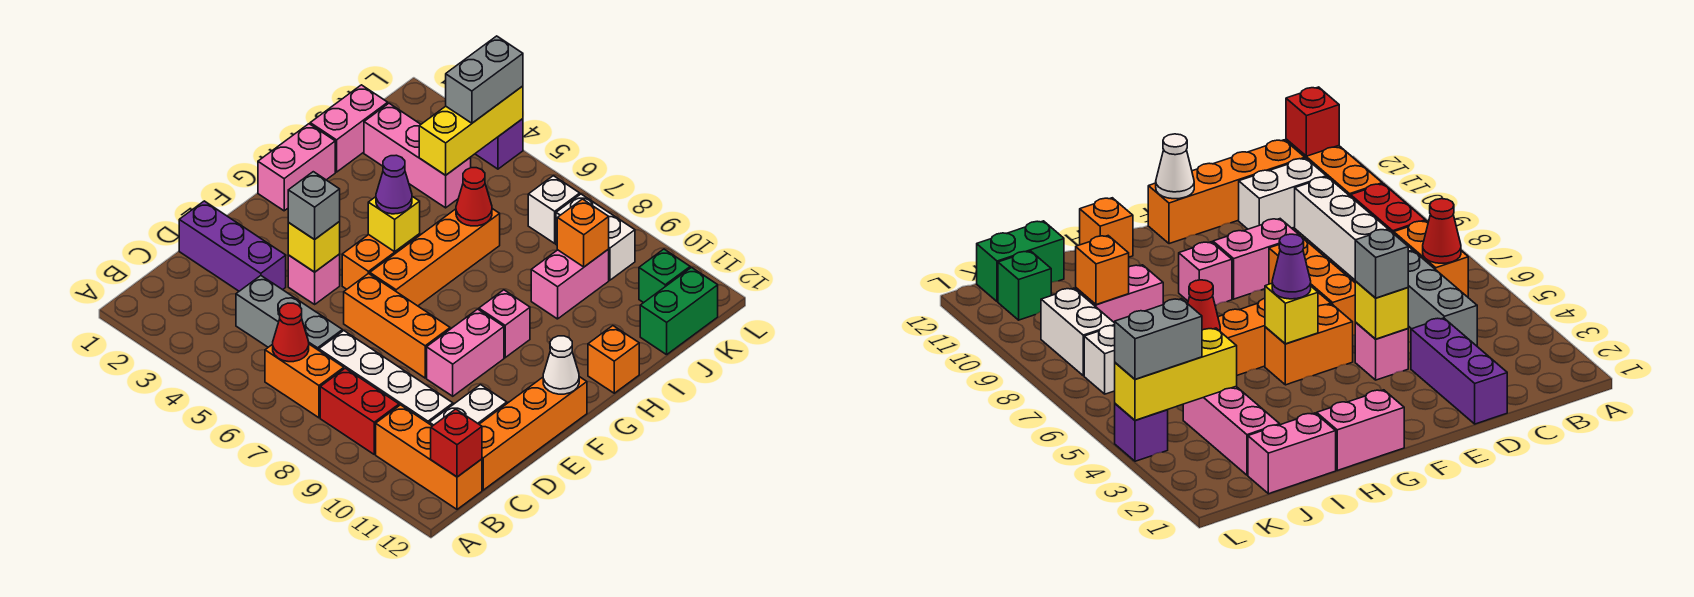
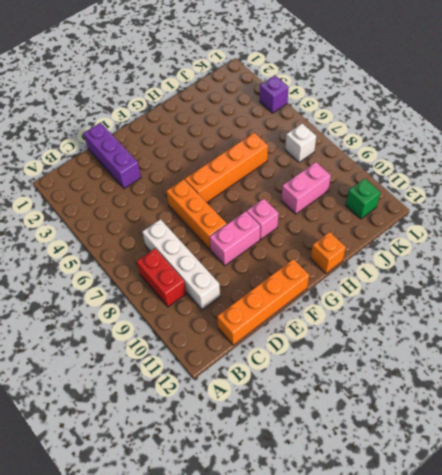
none -> orange brick B6:B7 level 1
none -> orange brick B10:B12 level 1
none -> grey brick C4:C6 level 1
none -> white brick C11:D11 level 1

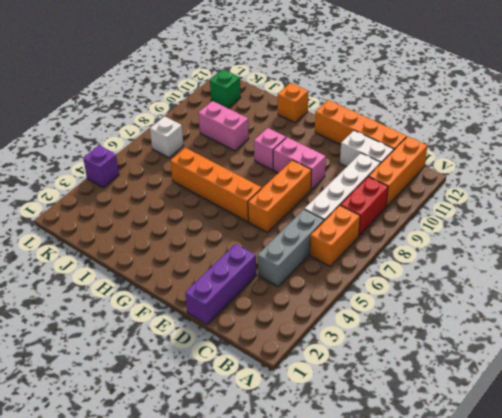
none -> pink brick E4 level 1
none -> orange brick F5:G5 level 1
none -> pink brick G1:H1 level 1
none -> pink brick I1:J1 level 1

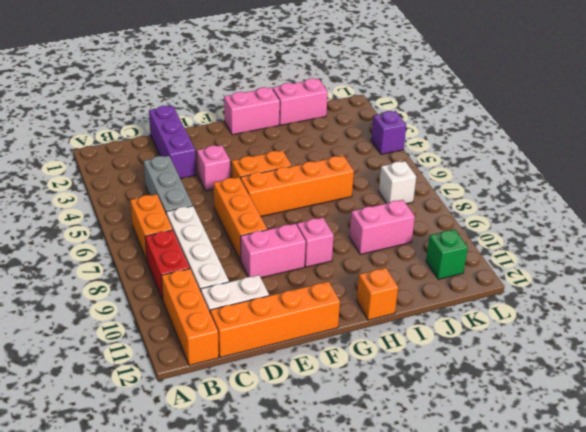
none -> pink brick J2:J4 level 1
none -> green brick J12:K12 level 1
none -> white brick K8:K9 level 1
none -> red cone B6 level 2

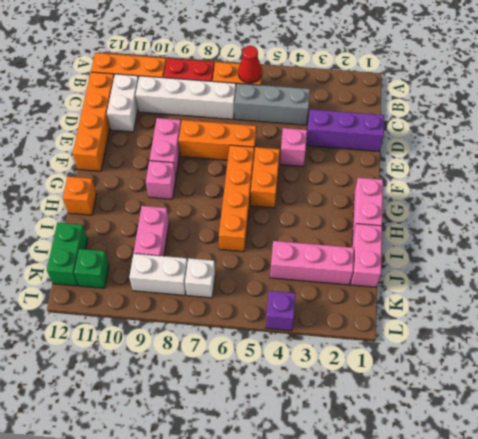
none -> red brick B12 level 2
none -> yellow brick E4 level 2
none -> white cone F12 level 2
none -> yellow brick G5 level 2

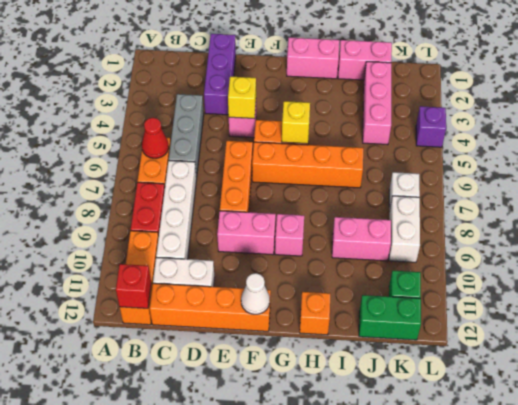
none -> red cone I6 level 2
none -> yellow brick J4:L4 level 2
none -> orange brick J9 level 2
none -> grey brick E4 level 3

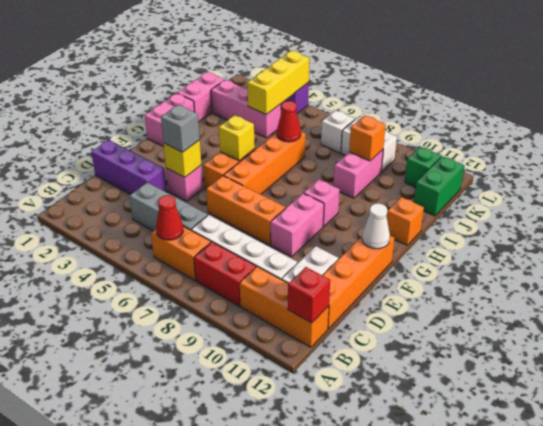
none -> purple cone G5 level 3
none -> grey brick K4:L4 level 3

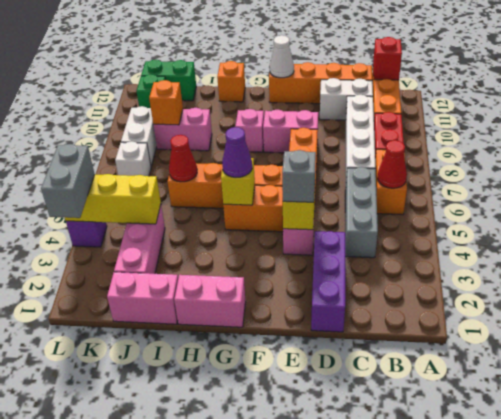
grey brick L3:L4 level 3 -> grey brick K4:L4 level 3

